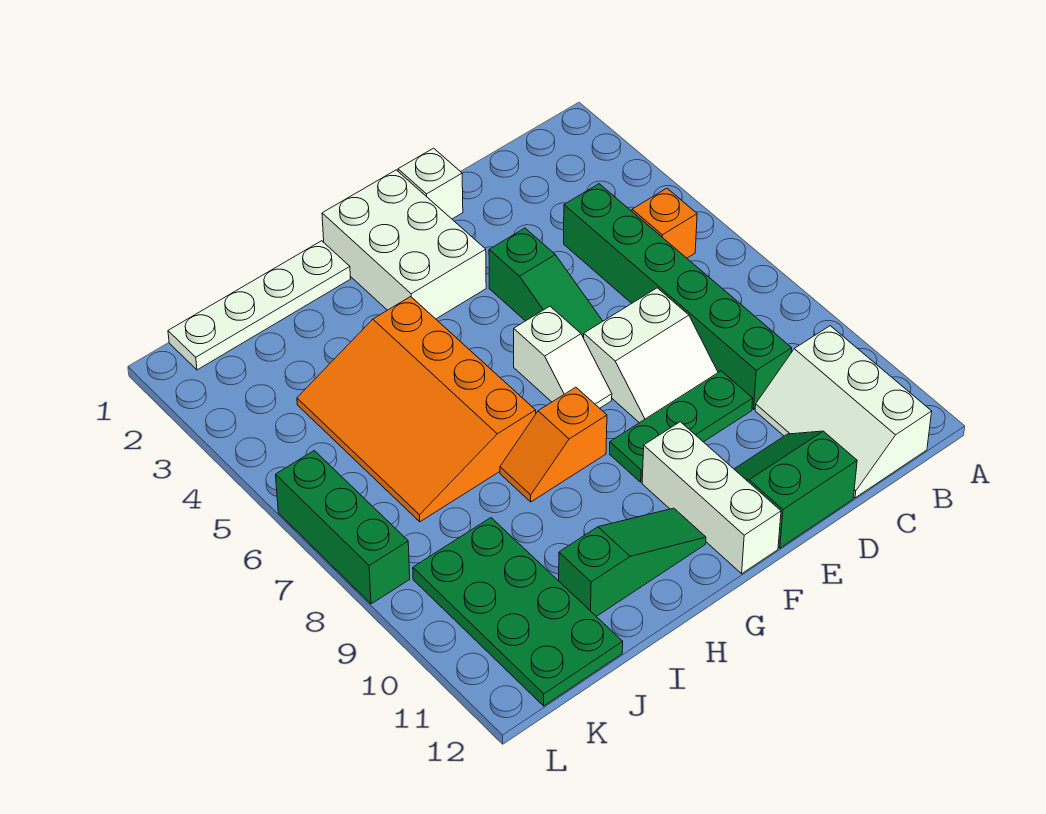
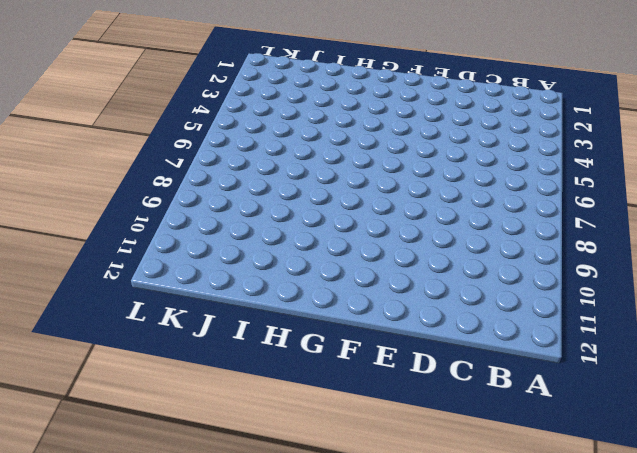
none -> orange brick B5 level 1
none -> white slope B10:C12 level 1 top B
none -> green brick C4:C9 level 1

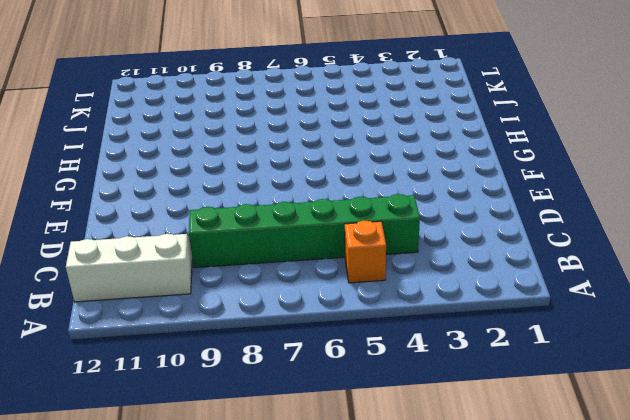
none -> white slope D7:E8 level 1 top 7
none -> green plate D9:F9 level 1
none -> green slope D11:E12 level 1 top 12

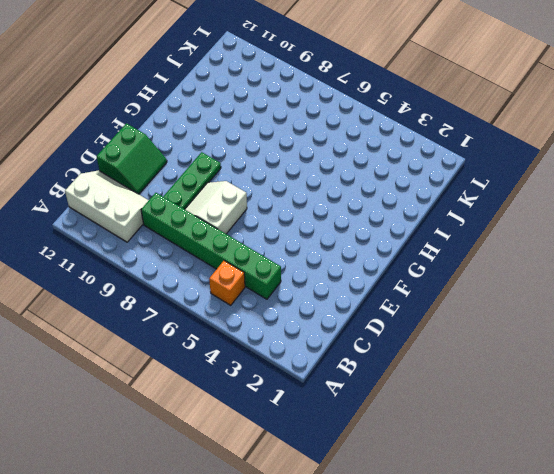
none -> white brick E1 level 1
none -> green slope E4:E6 level 1 top 4
none -> white brick F1:G3 level 1

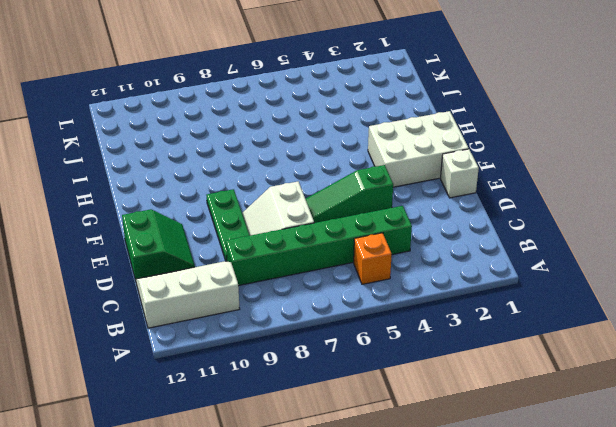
none -> white slope F6:F7 level 1 top 6
none -> white brick F10:F12 level 1
none -> orange slope G8:H8 level 1 top G

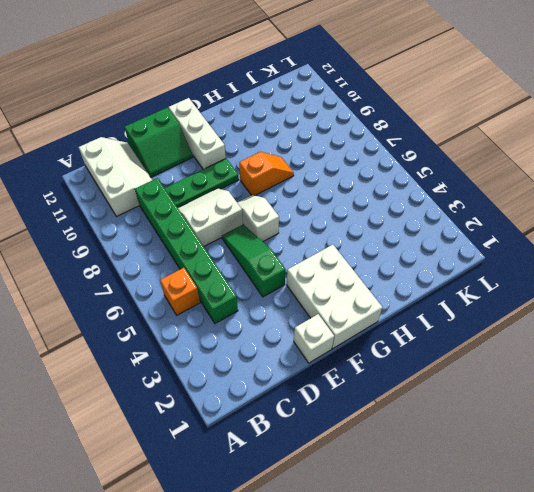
none -> green slope G11:I11 level 1 top I
none -> white plate H1:K1 level 1
none -> orange slope H4:J7 level 1 top H

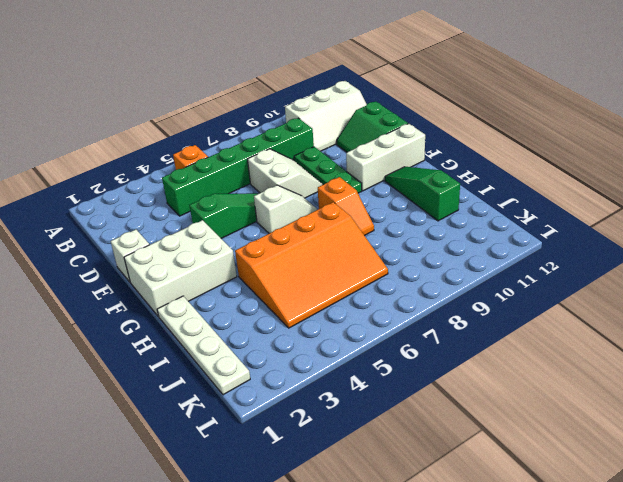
none -> green plate J9:K12 level 1
none -> green brick L6:L8 level 1

